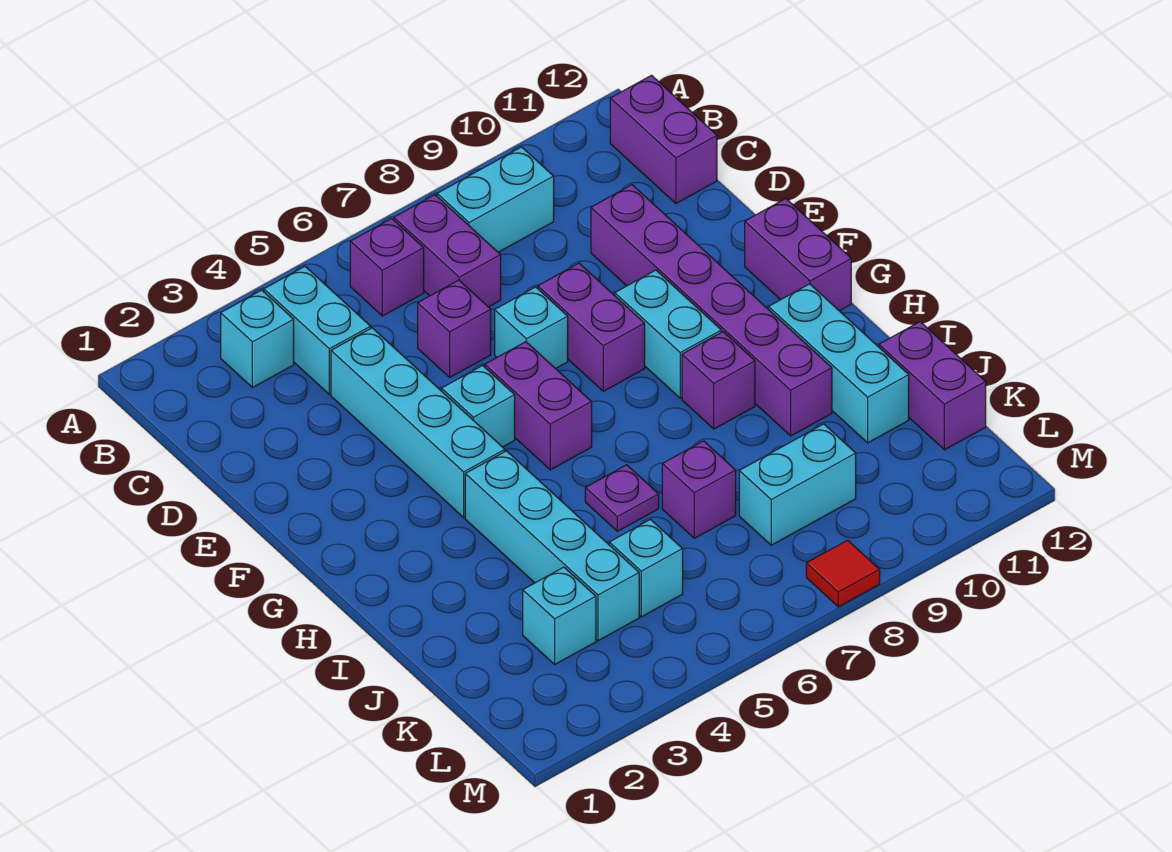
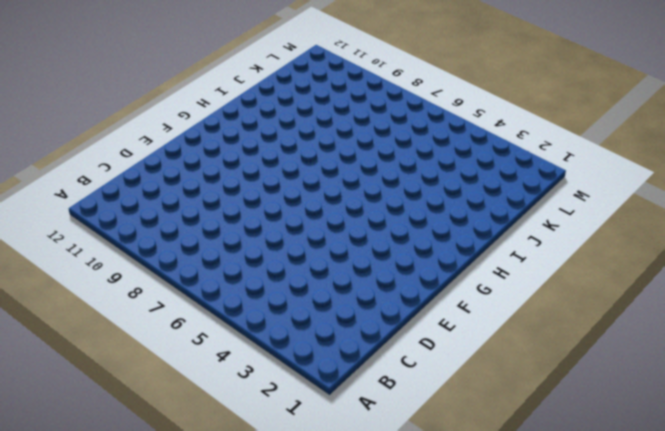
none -> cyan brick B3 level 1
none -> cyan brick B4:C4 level 1
none -> purple brick B6 level 1

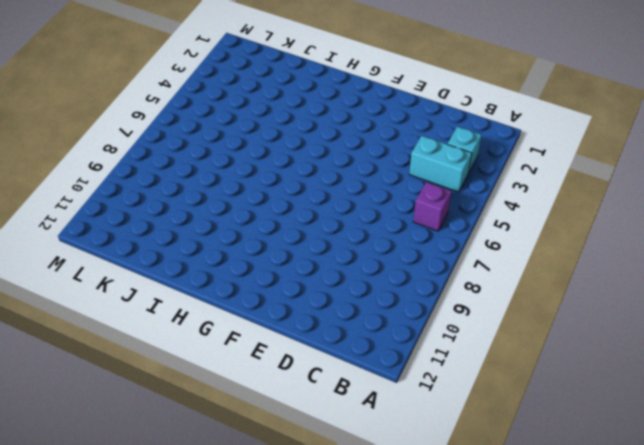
none -> purple brick B7:C7 level 1
none -> cyan brick B8:B9 level 1
none -> purple brick B12:C12 level 1

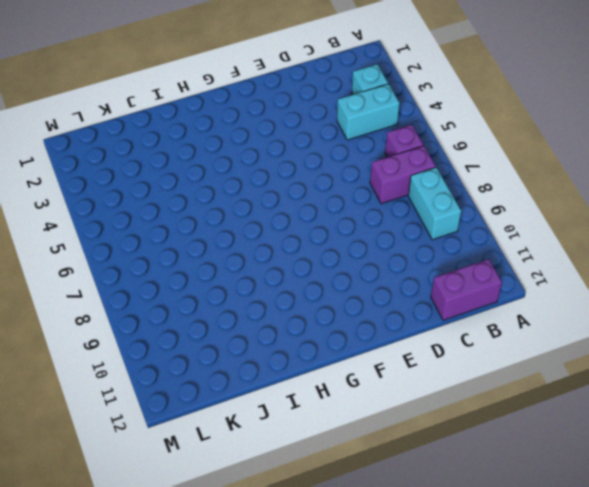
none -> cyan brick D4:G4 level 1
none -> purple brick D6 level 1
none -> purple brick D10:I10 level 1

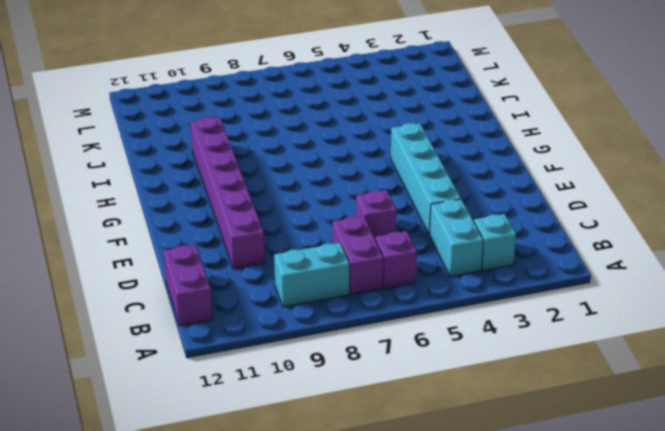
none -> cyan brick E7 level 1
none -> purple brick E8:F8 level 1
none -> cyan brick F5 level 1

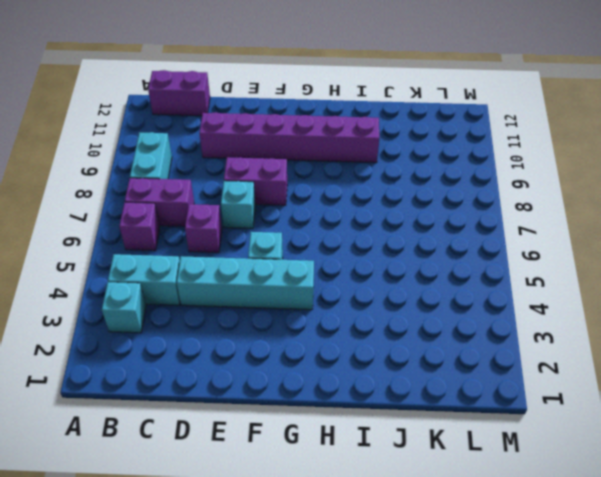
none -> purple brick F6:G6 level 1
none -> cyan brick F9:G9 level 1
none -> purple brick F12:G12 level 1

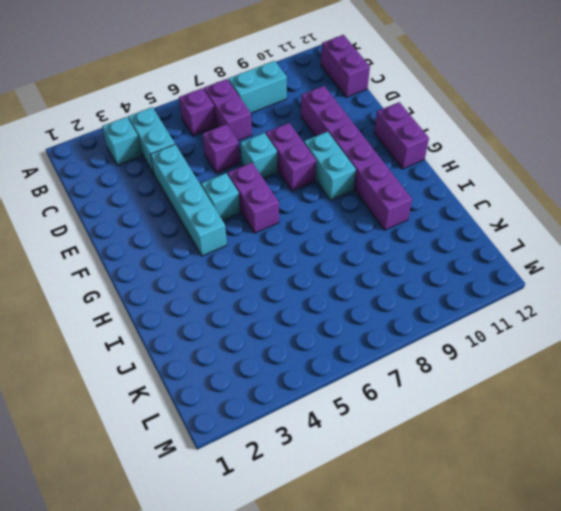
none -> cyan brick H4:K4 level 1
none -> purple brick H9 level 1
none -> cyan brick H11:J11 level 1

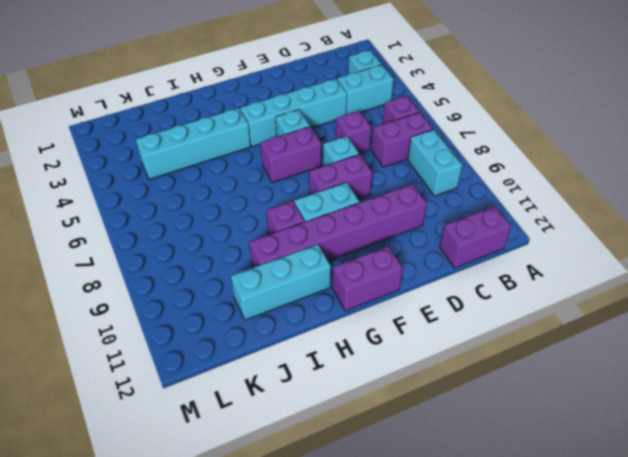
none -> purple plate I6 level 1
none -> purple brick J7 level 1
none -> purple brick J12:K12 level 1

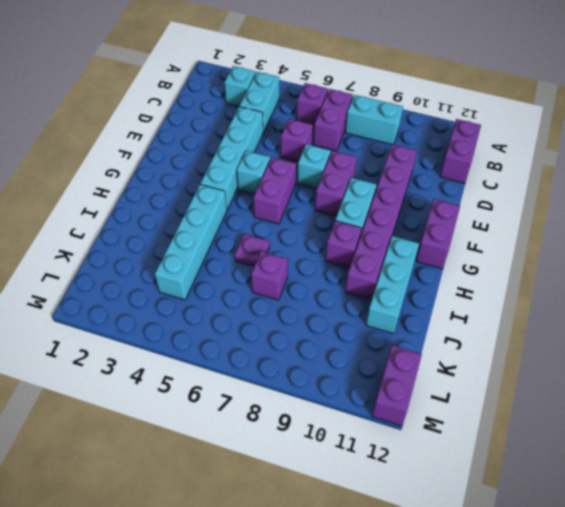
purple brick L12:M12 level 1 -> purple brick J12:K12 level 1
none -> cyan brick K3 level 1
none -> cyan brick K5 level 1
none -> cyan brick K8:K9 level 1

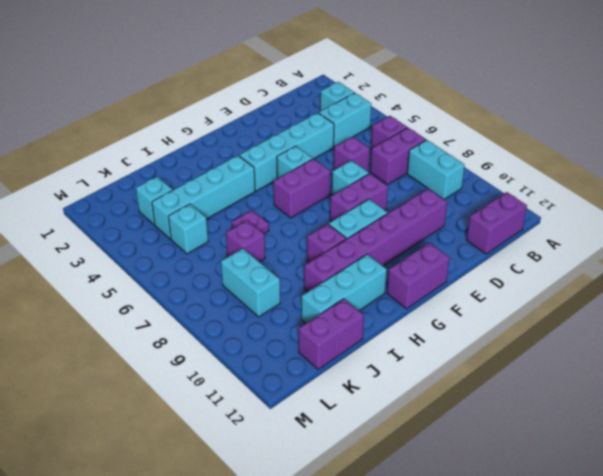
none -> red tile M8 level 1

